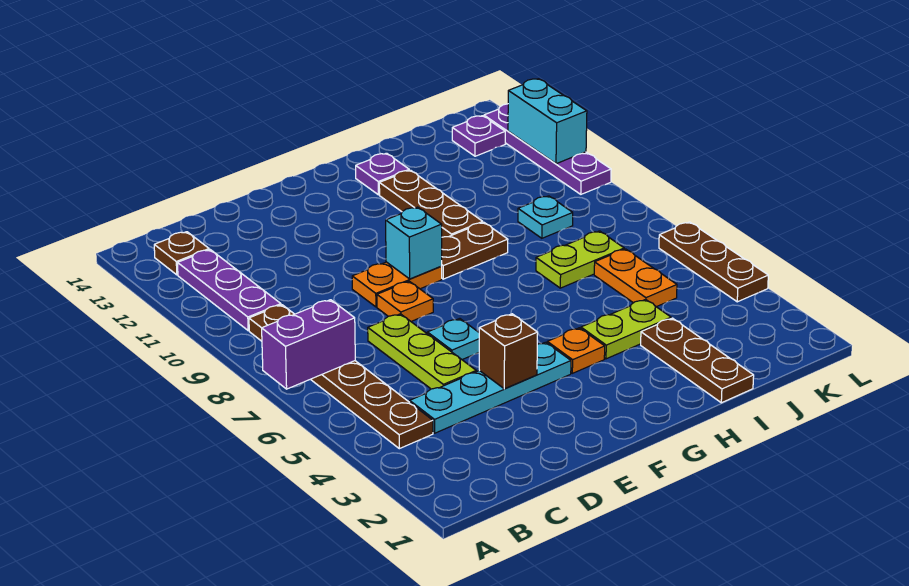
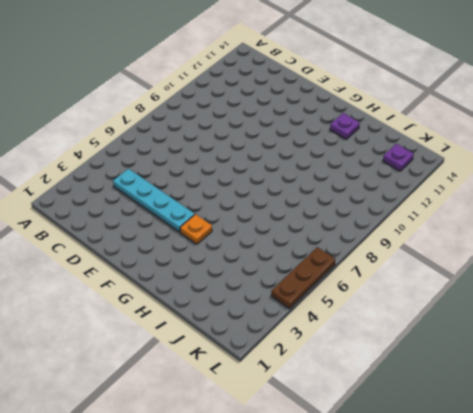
none -> brown plate B4:B9 level 1
none -> purple plate B10:B12 level 1
none -> brown plate B13 level 1

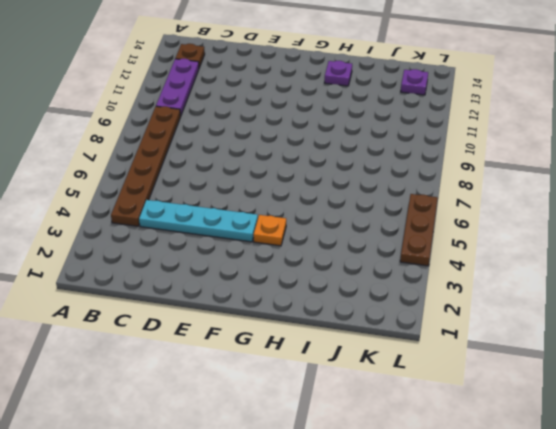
none -> lime plate D5:D7 level 1
none -> cyan plate E6 level 1
none -> orange plate E8 level 1

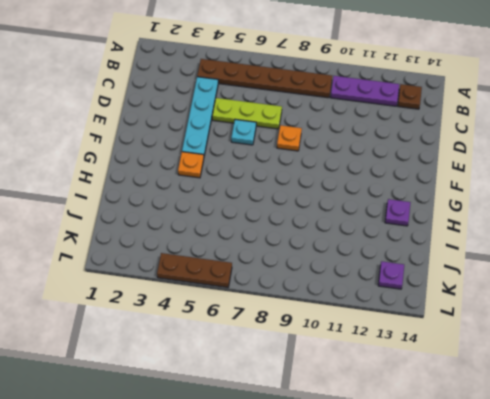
none -> orange plate E9:F9 level 1
none -> brown plate G9:H9 level 1
none -> lime plate H4:I4 level 1

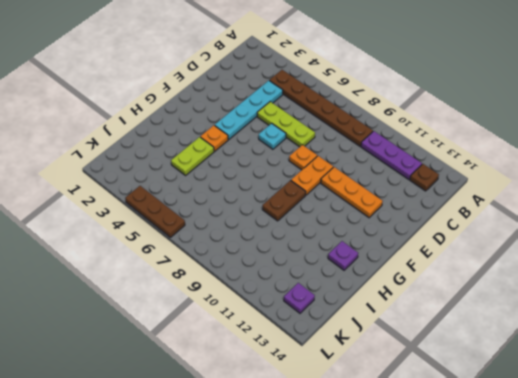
orange plate E10:E12 level 1 -> none
none -> brown plate H10:H12 level 1
none -> brown plate I1:I3 level 1
none -> lime plate I7:J7 level 1

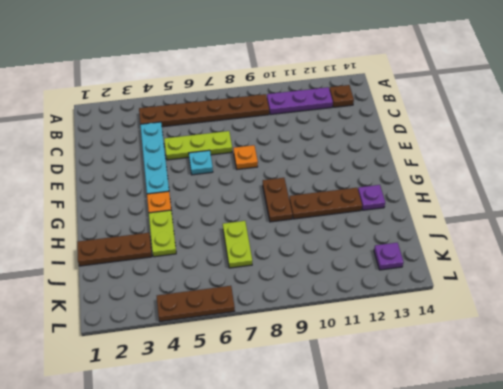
none -> orange plate E9:F9 level 1
none -> orange plate J5:J6 level 1
none -> cyan plate J9 level 1

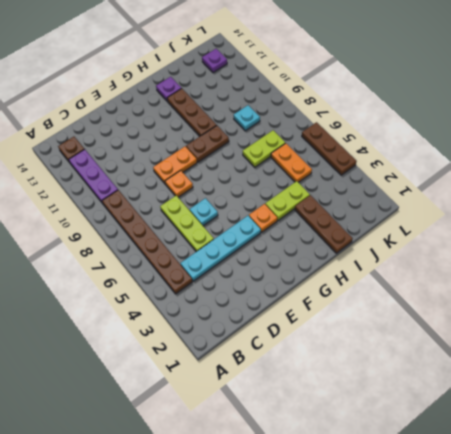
none -> purple plate L10:L13 level 1
none -> purple brick A7:B7 level 2
none -> brown brick E4 level 2

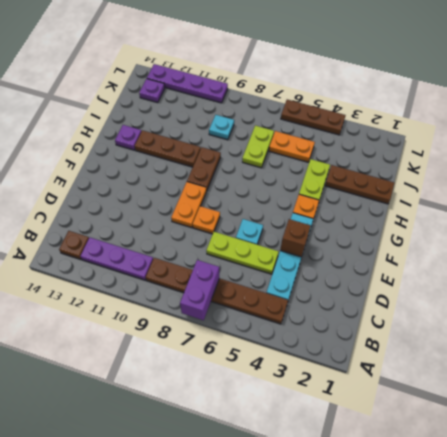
none -> cyan brick F9 level 2
none -> cyan brick L11:L12 level 2

